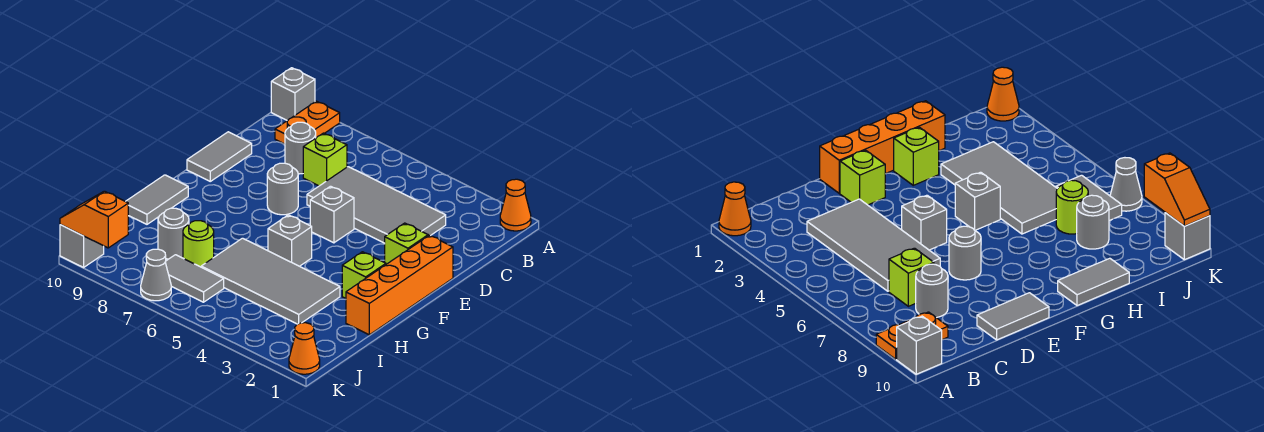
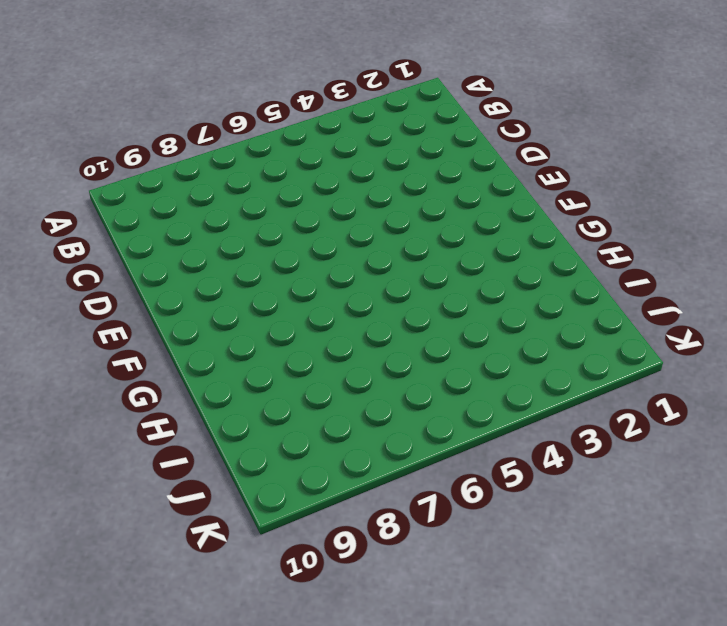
none -> orange cone A1 level 1
none -> orange plate A9:B9 level 1
none -> grey brick A10 level 1

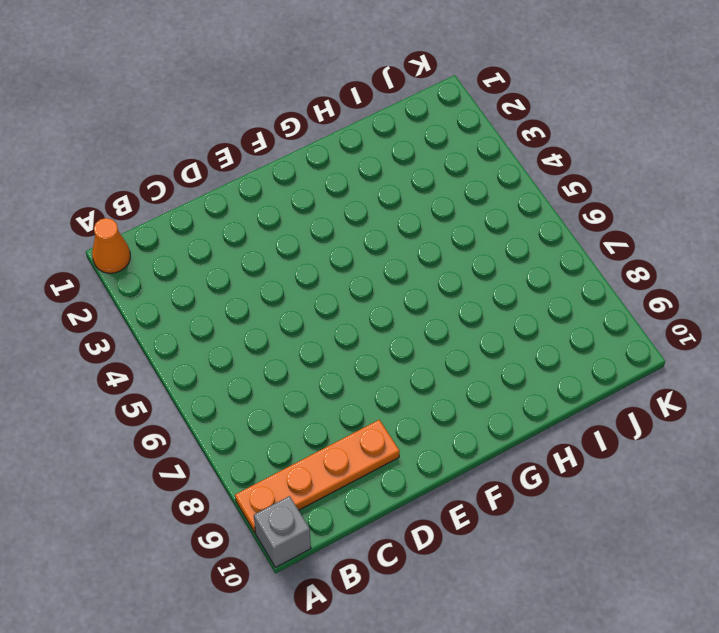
orange plate A9:D9 level 1 -> orange plate A9:B9 level 1
none -> grey tile C3:D6 level 1
none -> lime brick C7 level 1
none -> grey round brick C8 level 1

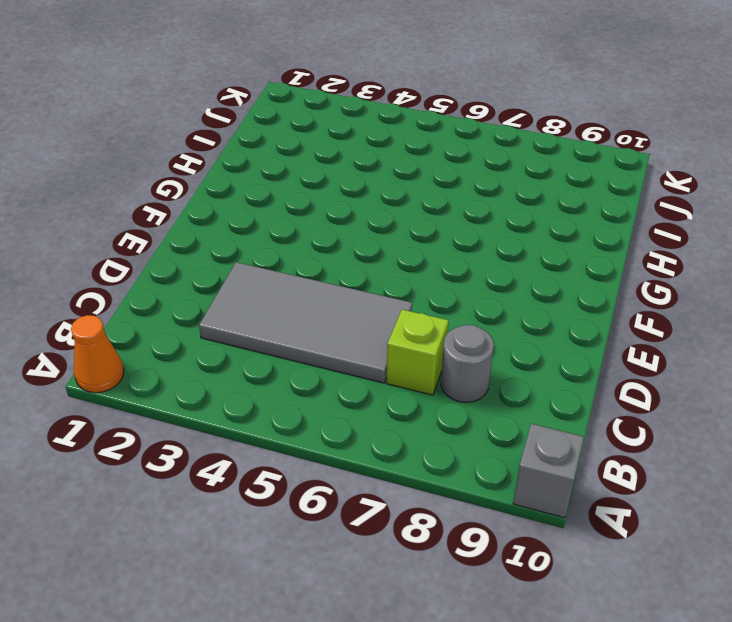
none -> orange plate A9:B9 level 1
none -> grey tile D10:E10 level 1
none -> orange brick E1:H1 level 1

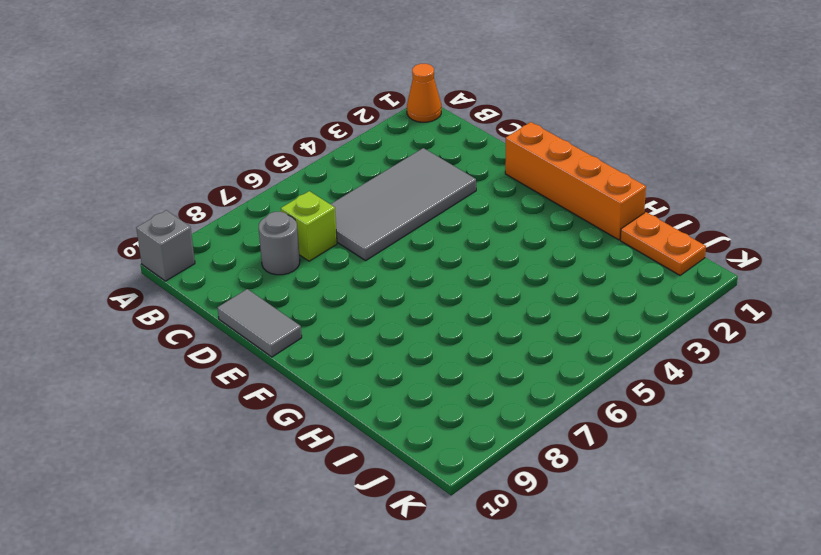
orange plate I1:J1 level 1 -> orange plate A9:B9 level 1
none -> lime brick E2 level 1
none -> grey brick E5 level 1
none -> grey round brick E7 level 1

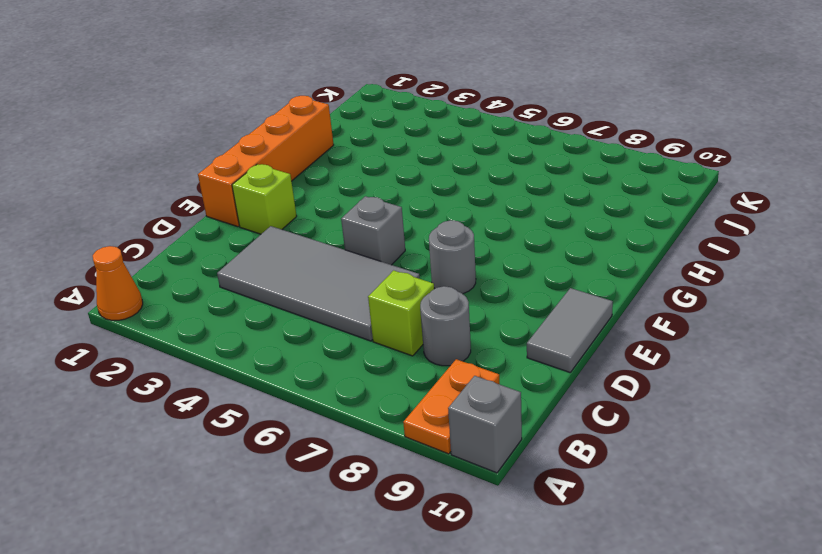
none -> lime brick G2 level 1
none -> grey brick G5 level 1
none -> grey tile G10:H10 level 1

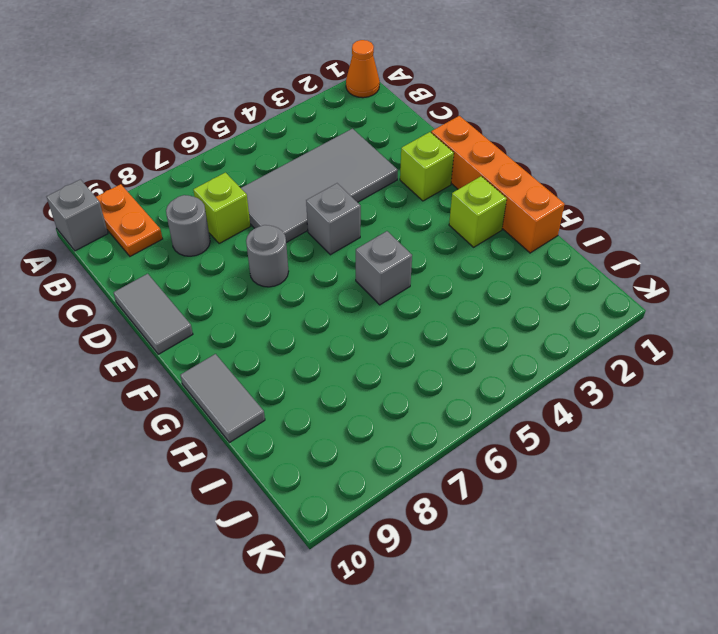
none -> grey tile H3:I6 level 1
none -> lime round brick I7 level 1
none -> grey round brick I8 level 1

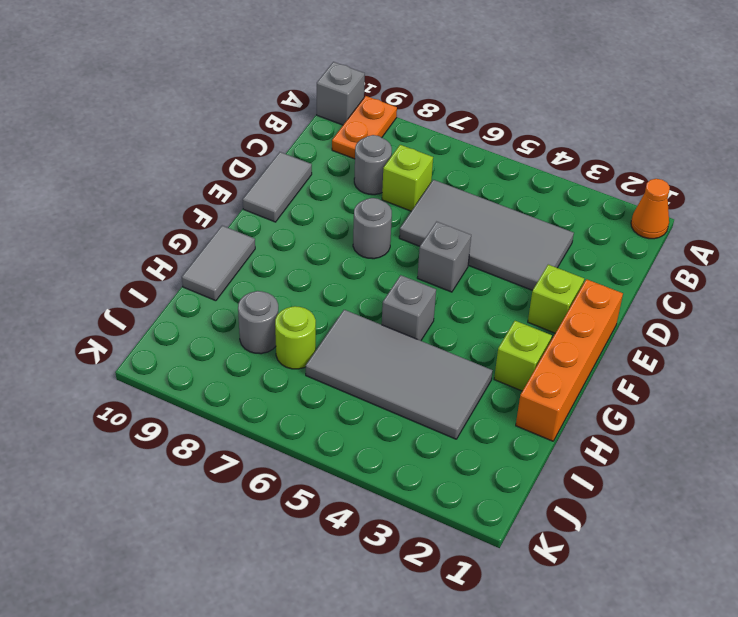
none -> grey tile J6:J7 level 1
none -> orange cone K1 level 1
none -> grey cone K7 level 1

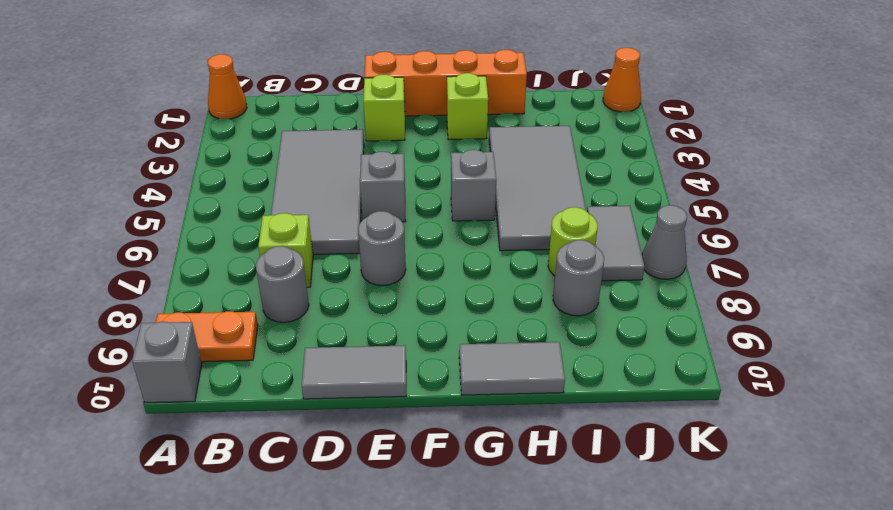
none -> grey brick K10 level 1
none -> orange slope K9:K10 level 2 top 9

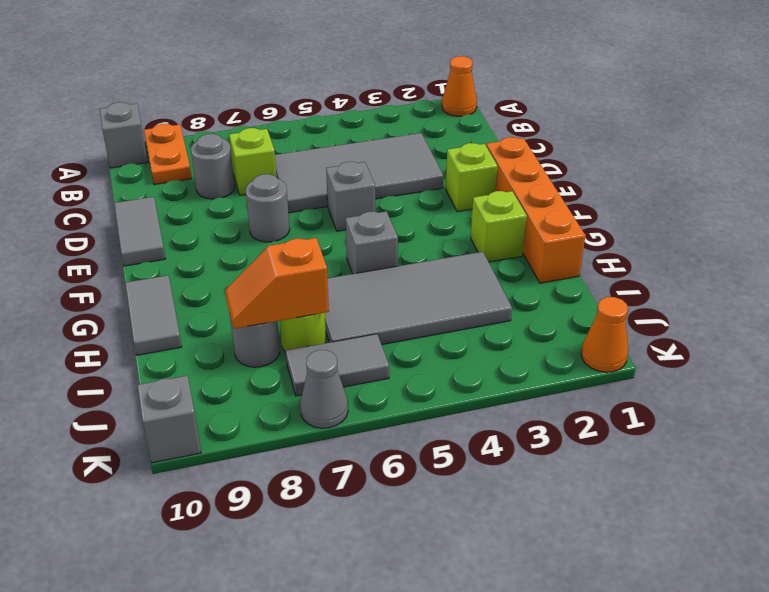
orange slope I7:I8 level 2 top 7 -> orange slope K9:K10 level 2 top 9

